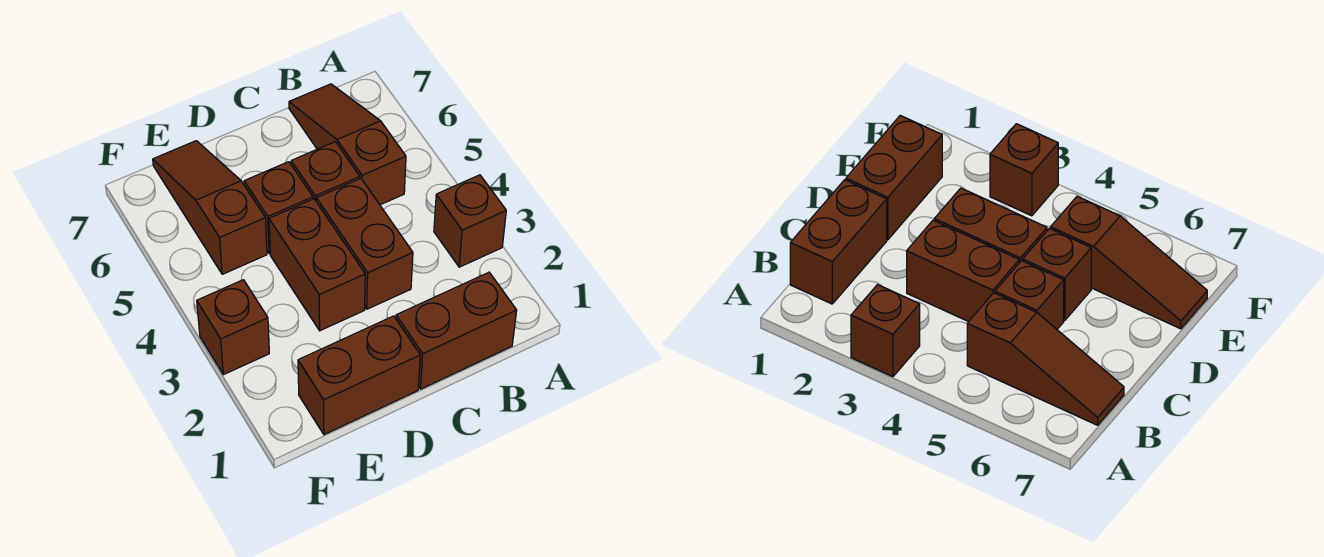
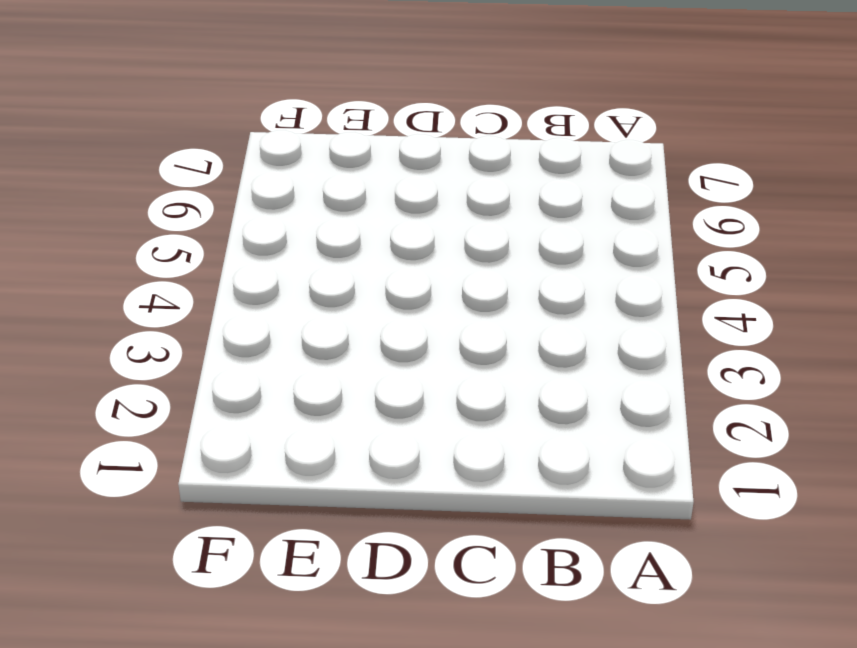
none -> brown brick A3 level 1
none -> brown brick B1:C1 level 1

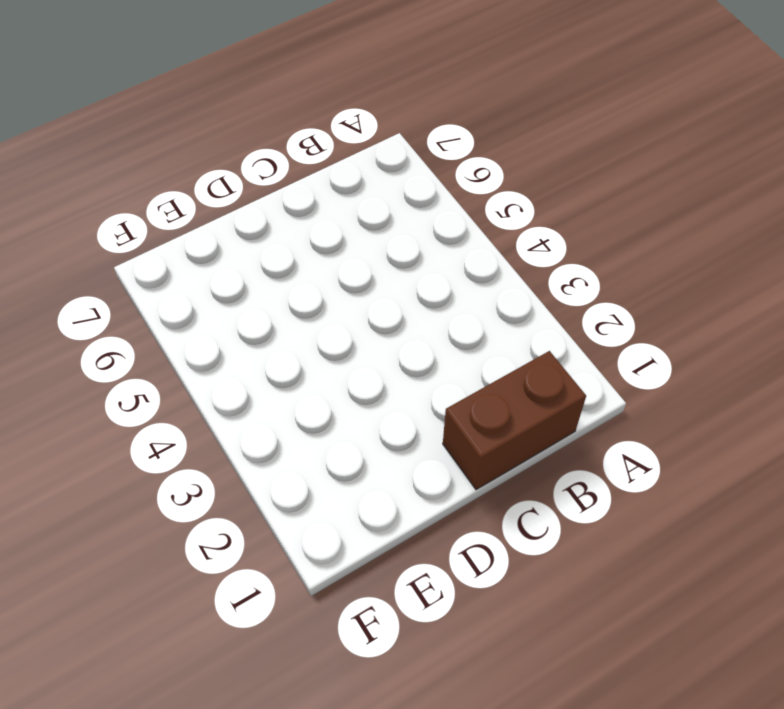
none -> brown brick A3 level 1
none -> brown slope B5:B7 level 1 top 5

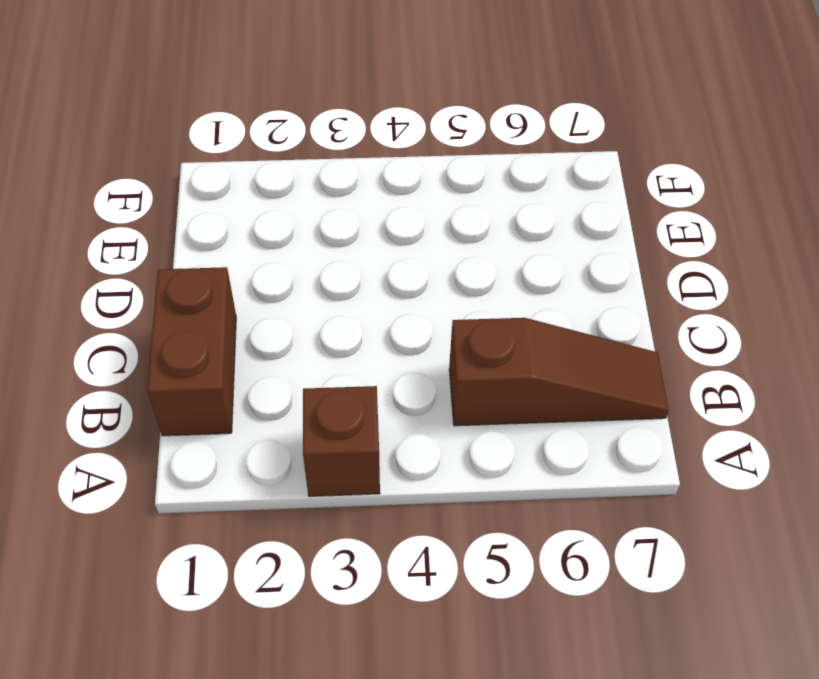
none -> brown brick C3:C4 level 1
none -> brown brick C5 level 1

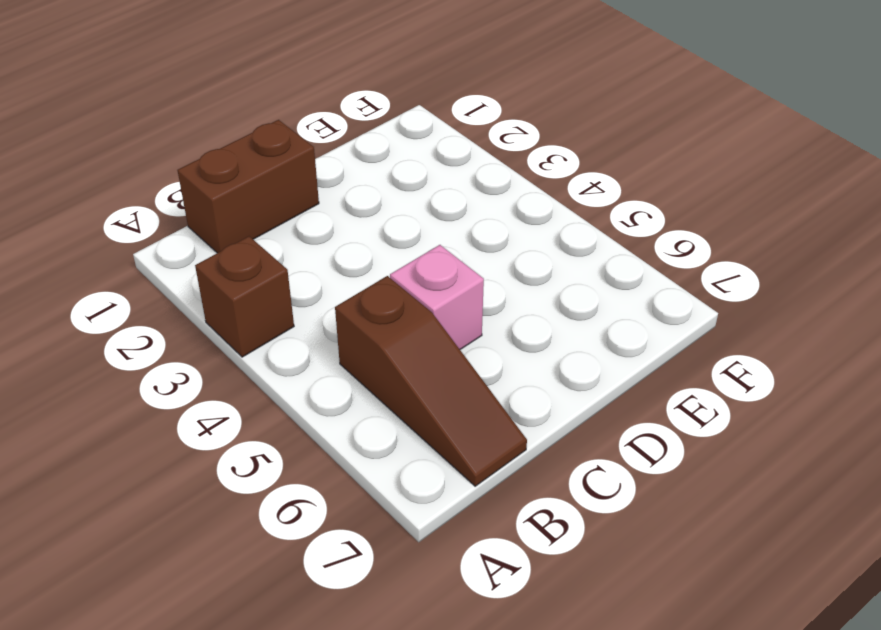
pink brick C5 level 1 -> brown brick C5 level 1
none -> brown brick C3:C4 level 1
none -> brown brick D1:E1 level 1

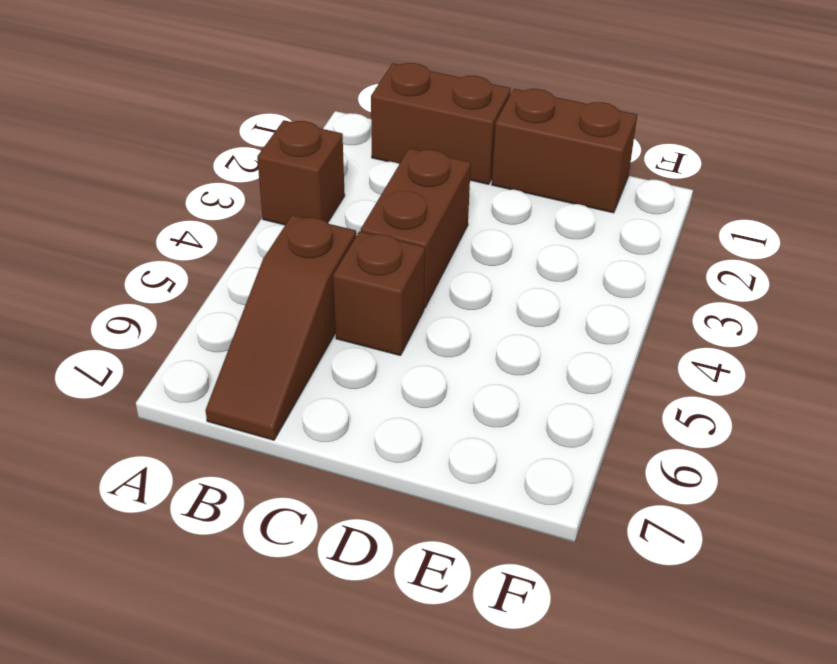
none -> brown brick D3:D4 level 1
none -> brown brick D5 level 1

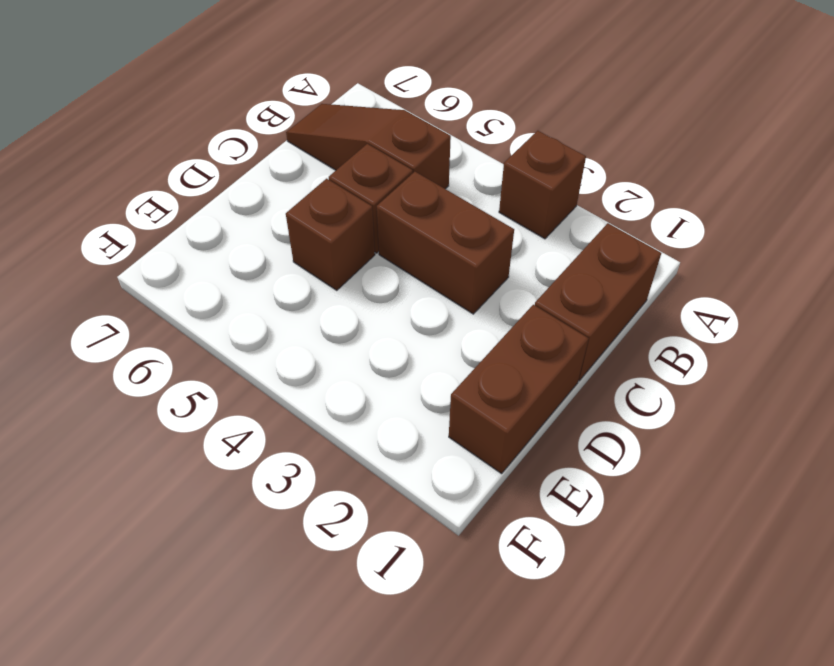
none -> brown brick D3:D4 level 1
none -> brown slope E5:E7 level 1 top 5

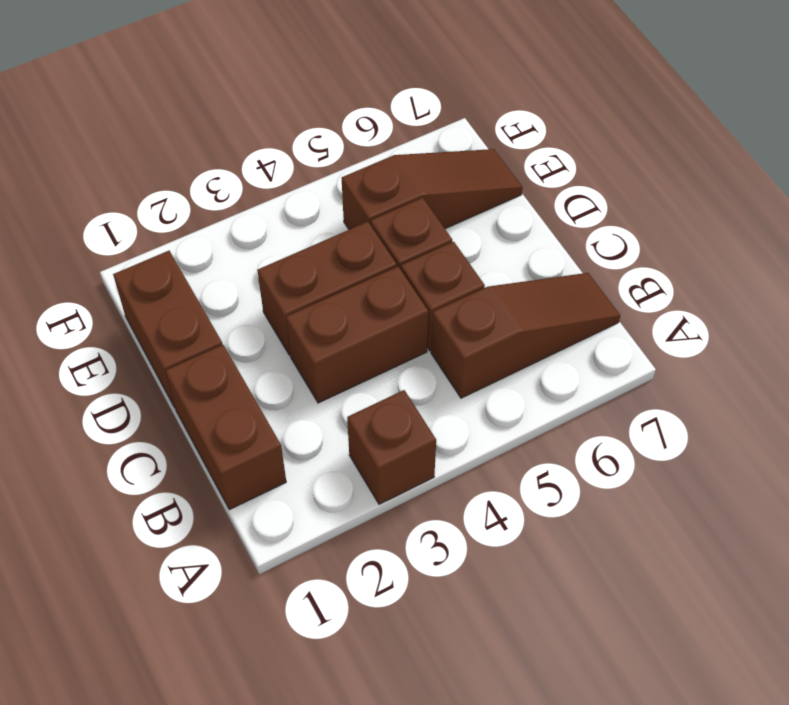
none -> brown brick F3 level 1

